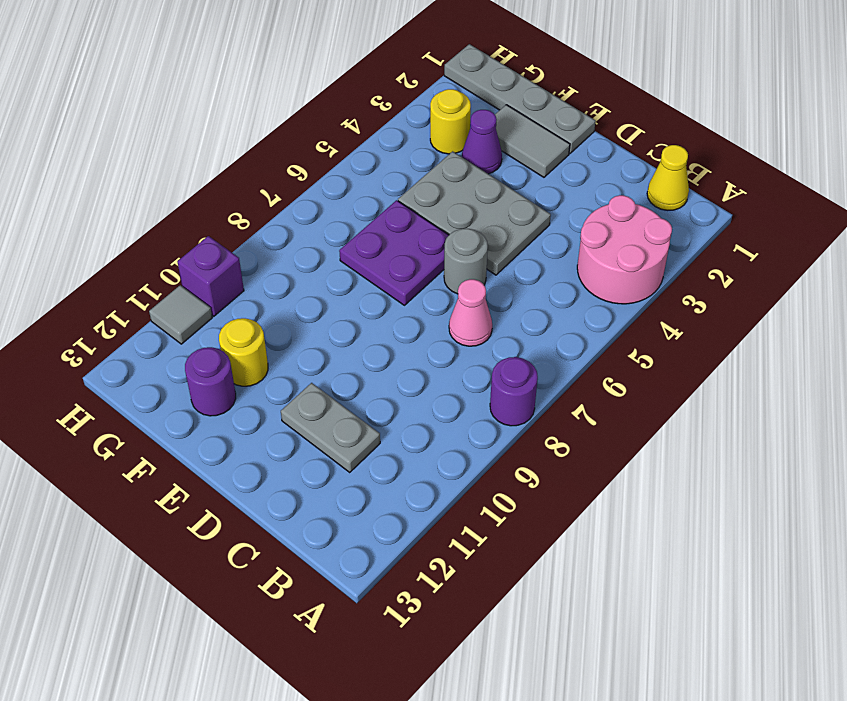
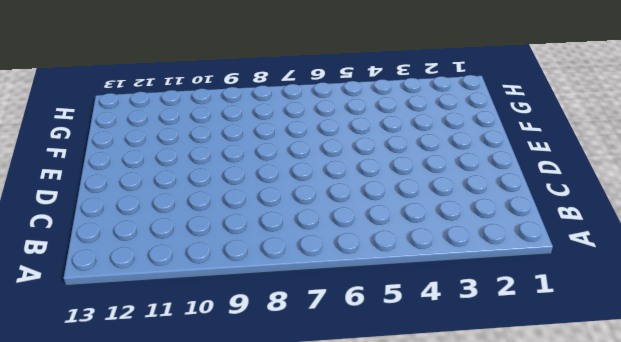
none -> pink round brick A3:B4 level 1
none -> purple round brick A8 level 1
none -> yellow cone B1 level 1

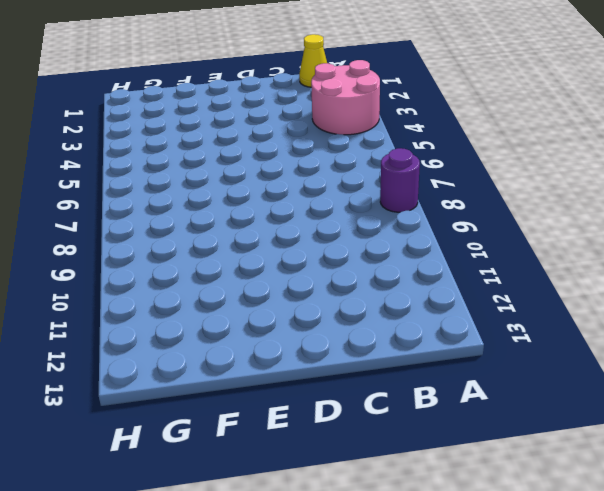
none -> pink cone C7 level 1
none -> grey plate C11:D11 level 1
none -> grey plate D4:F5 level 1

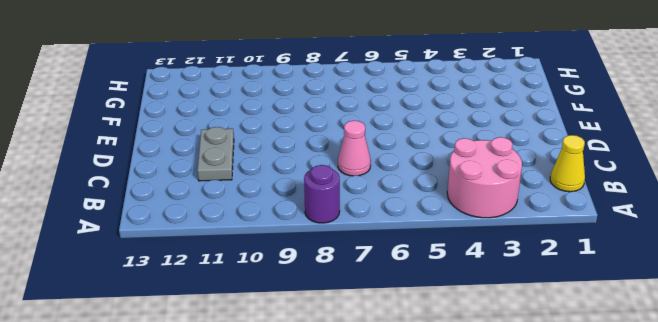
none -> grey plate D4:F5 level 1
none -> grey round brick D6 level 1
none -> grey plate E1:H1 level 1

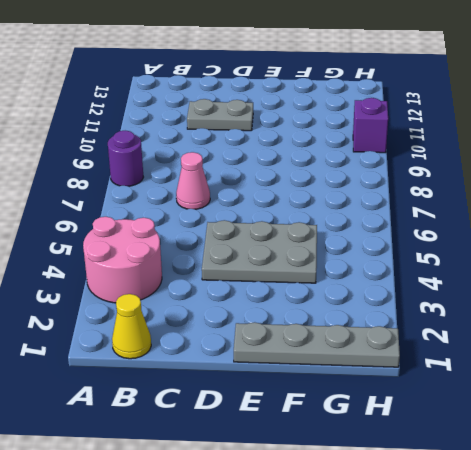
none -> grey round brick D6 level 1
none -> grey tile E2:F2 level 1
none -> purple plate E6:F7 level 1

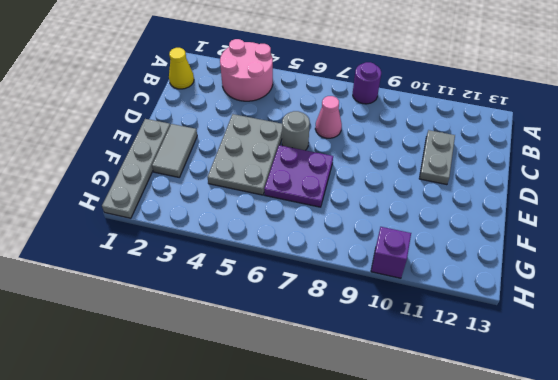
none -> purple cone F3 level 1
none -> yellow round brick F11 level 1
none -> purple round brick F12 level 1

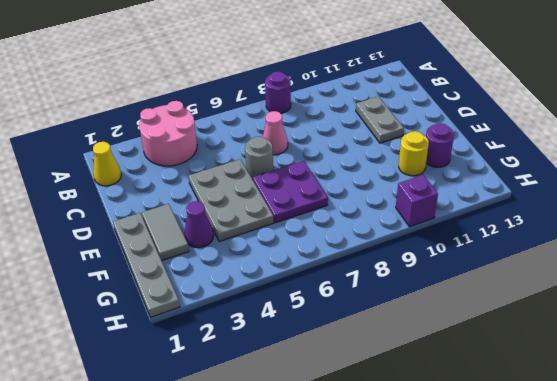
none -> yellow round brick G3 level 1
none -> grey tile H11 level 1

